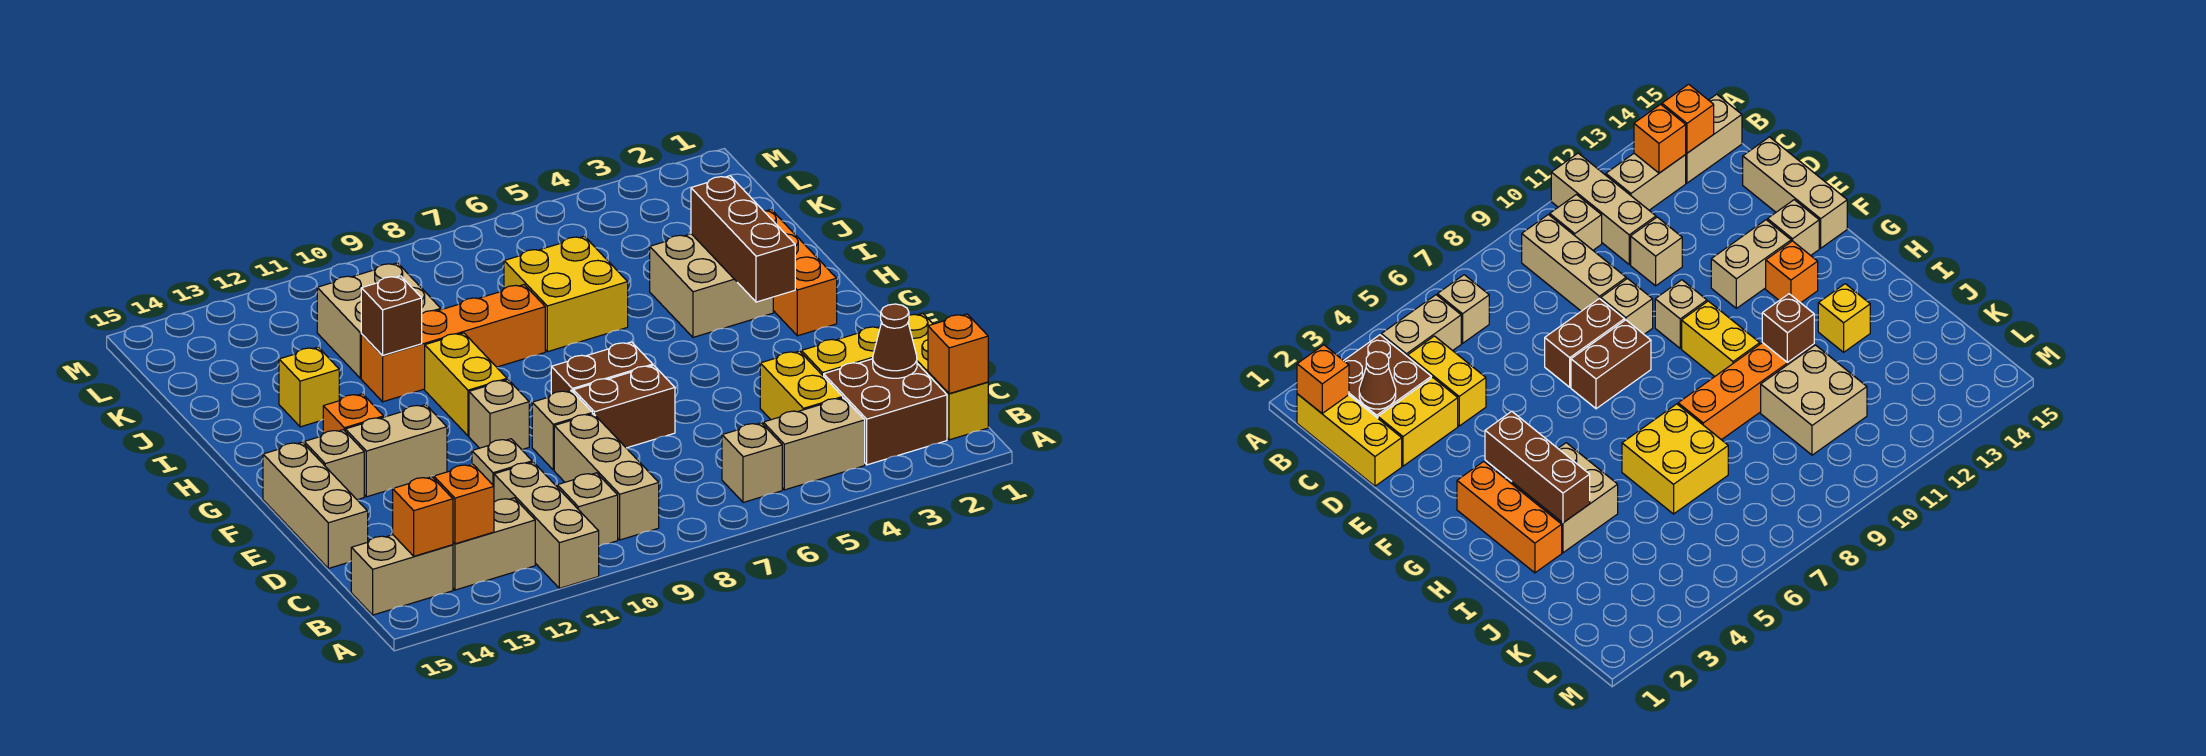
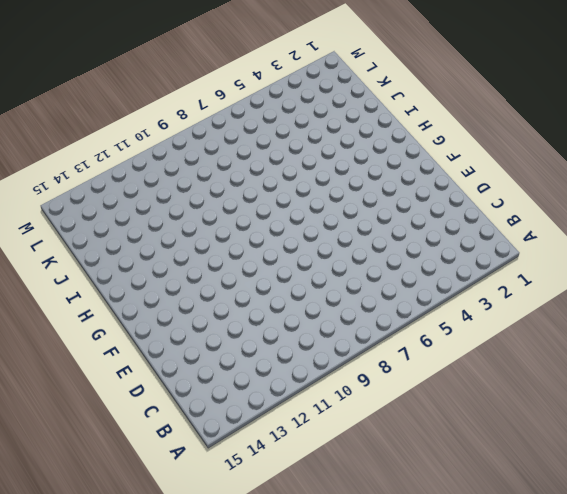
none -> tan brick A11:C11 level 1
none -> yellow brick B1:D1 level 1
none -> brown brick B2:C3 level 1
none -> tan brick B4:B5 level 1

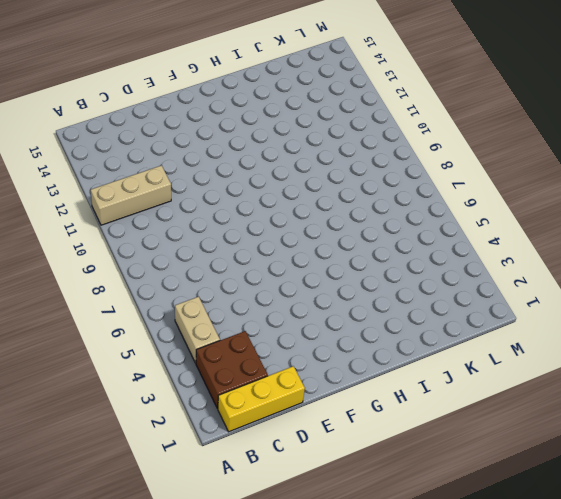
none -> tan brick B6 level 1
none -> tan brick B9:D9 level 1
none -> tan brick B10 level 1
none -> tan brick B12:B13 level 1

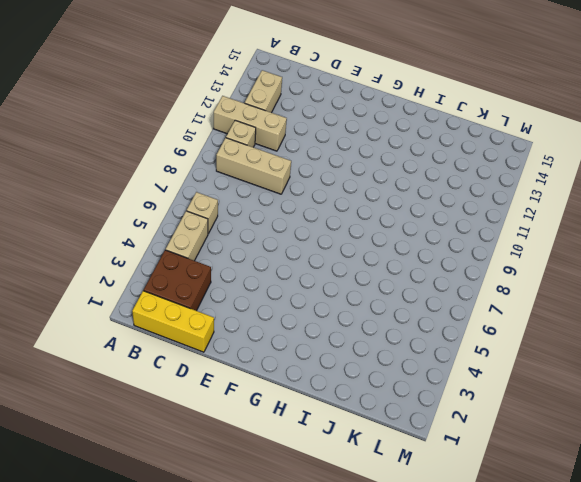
none -> tan brick B14:B15 level 1
none -> yellow brick C4:D4 level 1
none -> yellow brick D2:D3 level 1
none -> tan brick D11 level 1

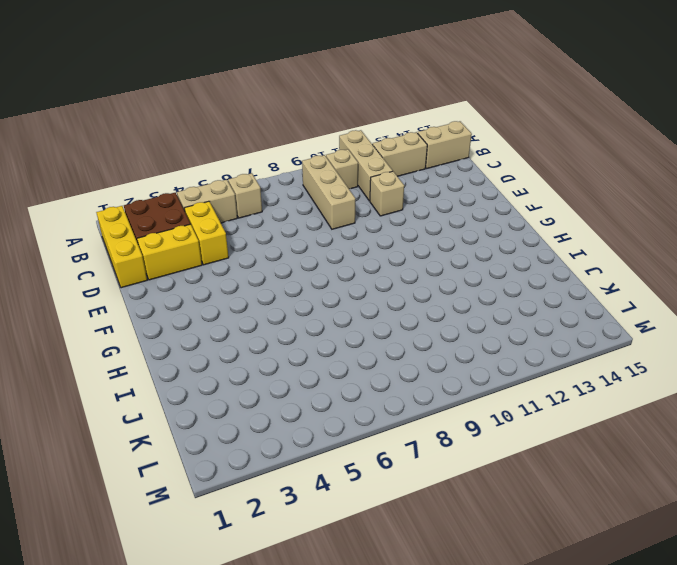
none -> tan brick D15:F15 level 1
none -> brown brick E7:E8 level 1
none -> tan brick E9 level 1
none -> brown brick F7:F8 level 1

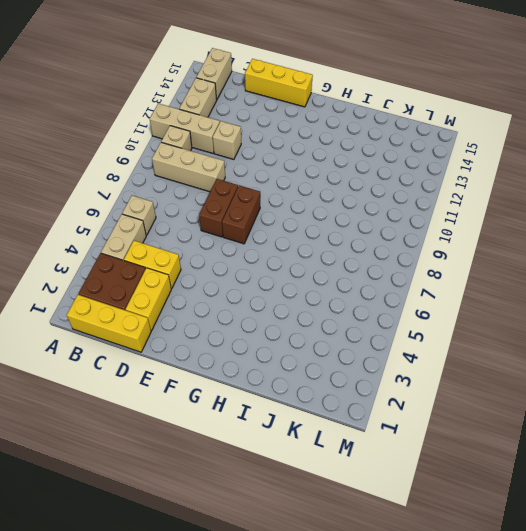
yellow brick D15:F15 level 1 -> tan brick D15:F15 level 1
none -> tan brick E9 level 1
none -> tan brick F10 level 1
none -> tan brick F12:F13 level 1
none -> tan brick F14 level 1

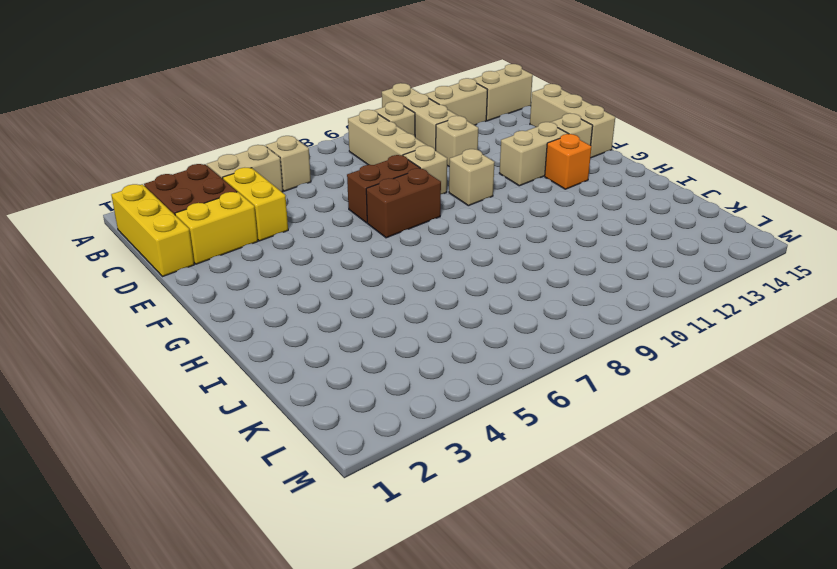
none -> orange brick G2:I2 level 1
none -> yellow brick G10:H10 level 1
none -> tan brick H3:I4 level 1
none -> yellow brick I6:J7 level 1

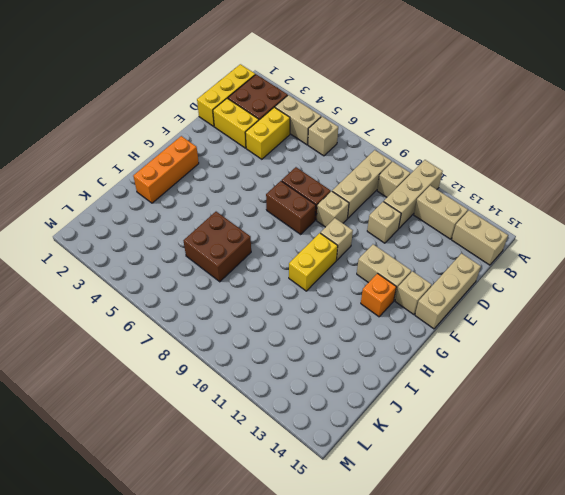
brown brick I6:J7 level 1 -> yellow brick I6:J7 level 1
none -> tan brick H3:I4 level 1
none -> orange brick I8:I11 level 1
none -> yellow brick I13 level 1
none -> tan brick J10:K11 level 1

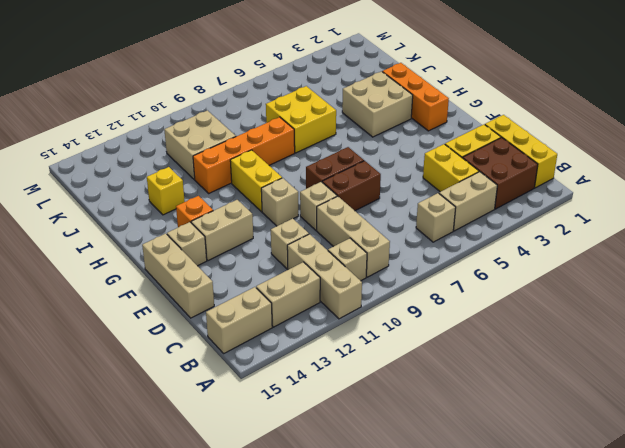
none -> orange brick B1 level 2
none -> orange brick B13 level 2
none -> orange brick B14 level 2
none -> brown cone C2 level 2

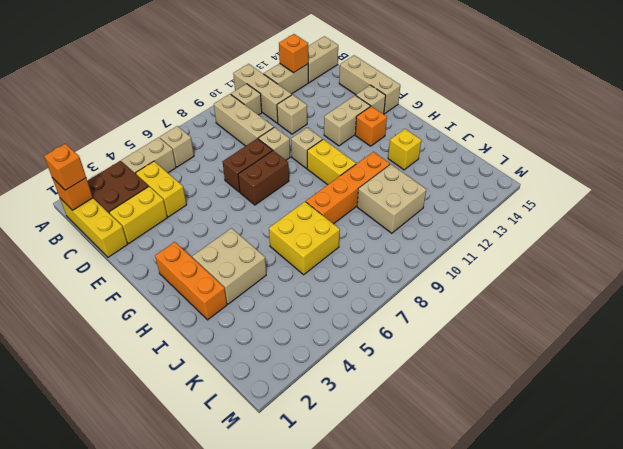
orange brick B1 level 3 -> orange brick B14 level 2
none -> brown cone C2 level 2
none -> brown brick G3:I3 level 2
none -> brown brick I11 level 2

